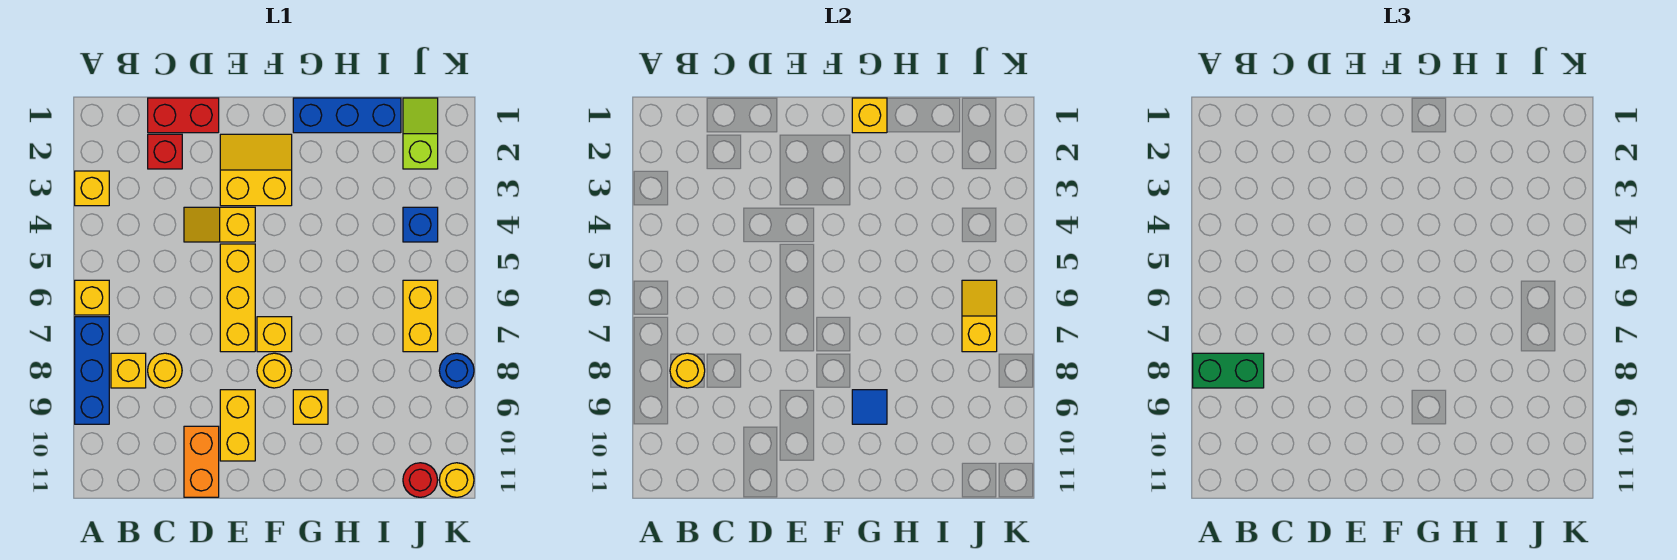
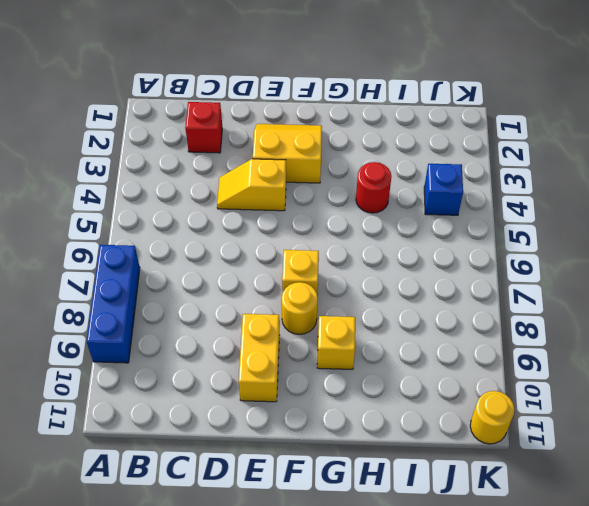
red round brick H4 level 1 -> red round brick J11 level 1
none -> yellow brick A3 level 1
none -> yellow brick A6 level 1
none -> yellow brick B8 level 1

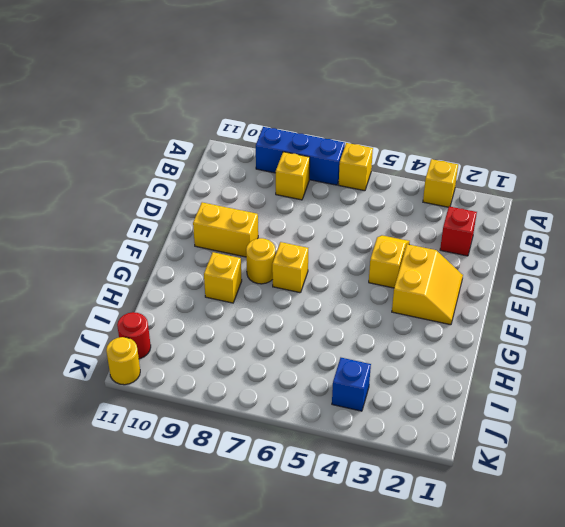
none -> red brick C1:D1 level 1
none -> yellow round brick C8 level 1
none -> orange brick D10:D11 level 1

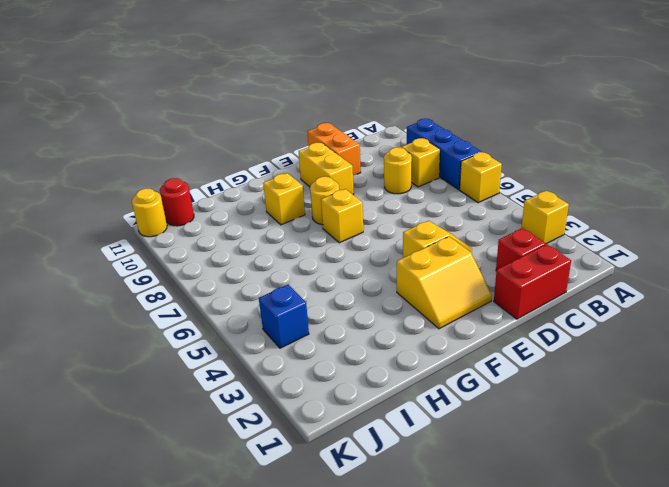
none -> yellow brick E5:E7 level 1
none -> blue brick G1:I1 level 1
none -> lime slope J1:J2 level 1 top 2

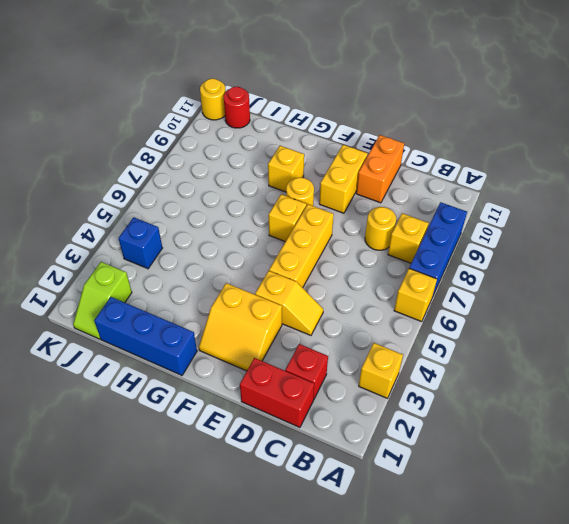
none -> yellow brick J6:J7 level 1
none -> blue round brick K8 level 1
none -> yellow round brick B8 level 2

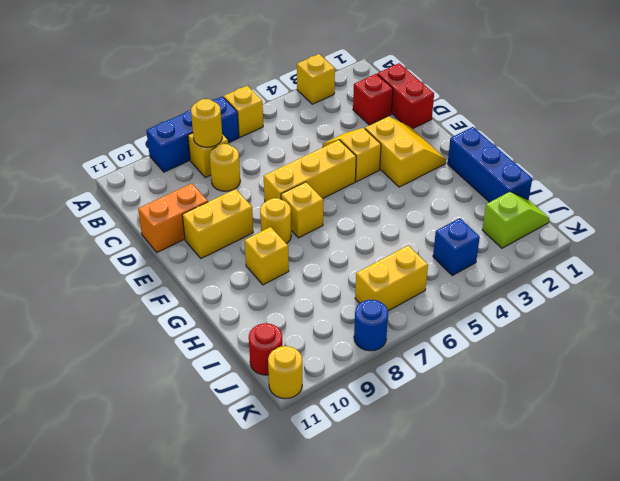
none -> yellow brick G1 level 2
none -> blue tile G9 level 2
none -> yellow slope J6:J7 level 2 top 7

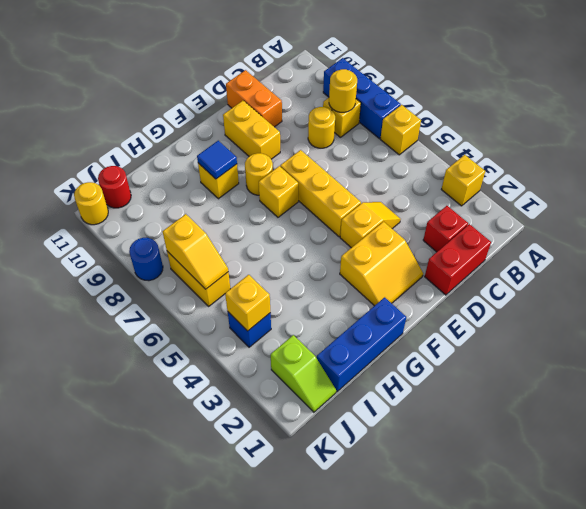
yellow brick J4 level 2 -> yellow brick G1 level 2
none -> green brick A8:B8 level 3

